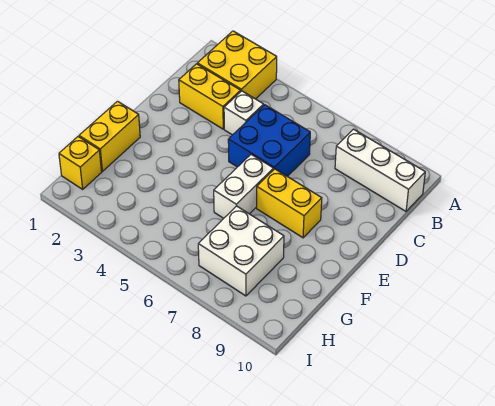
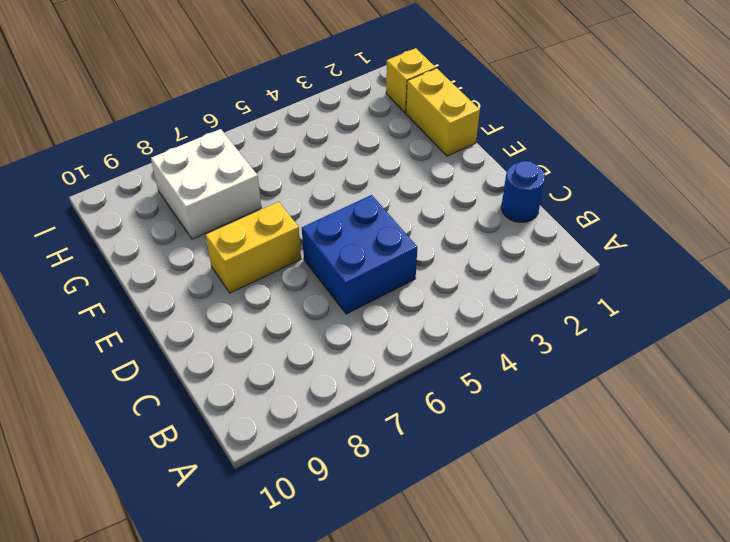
blue round brick C1 level 1 -> none
none -> yellow brick A2:B3 level 1
none -> white brick B8:B10 level 1

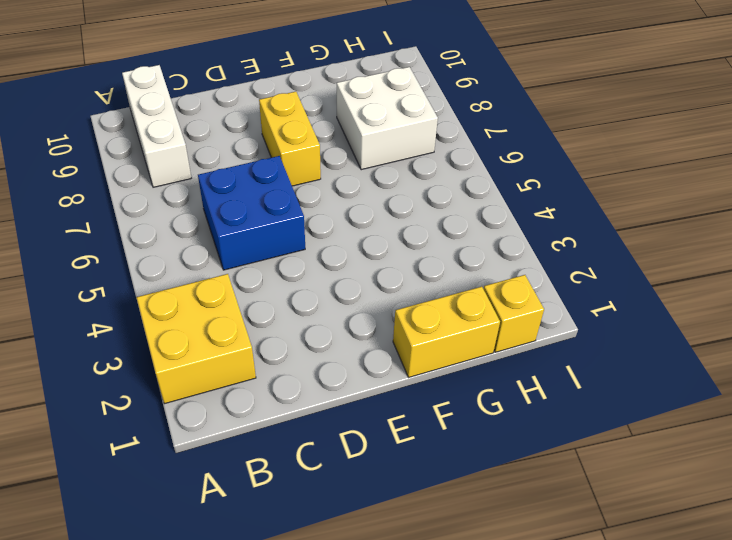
none -> yellow brick C2:C3 level 1
none -> white brick C4 level 1

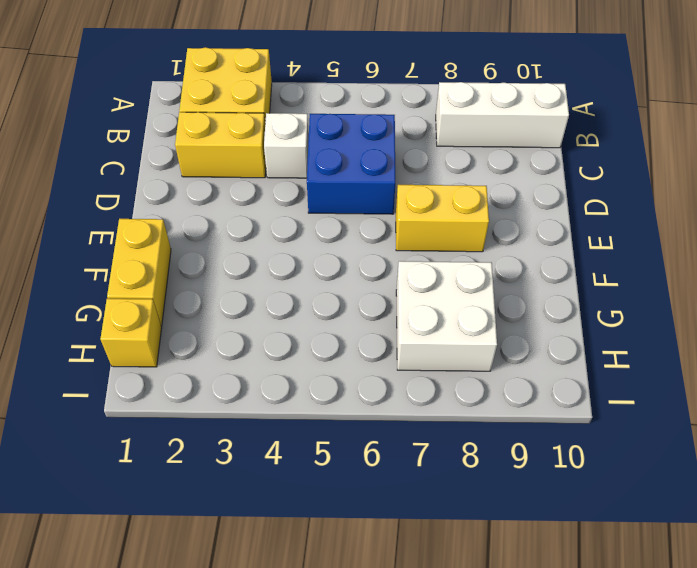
none -> white brick E6:F6 level 1

